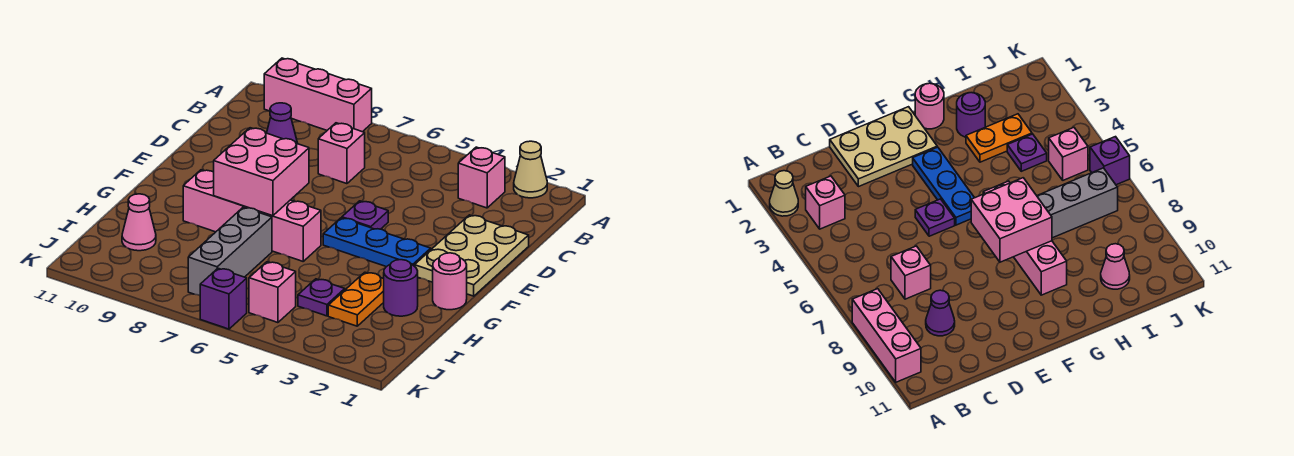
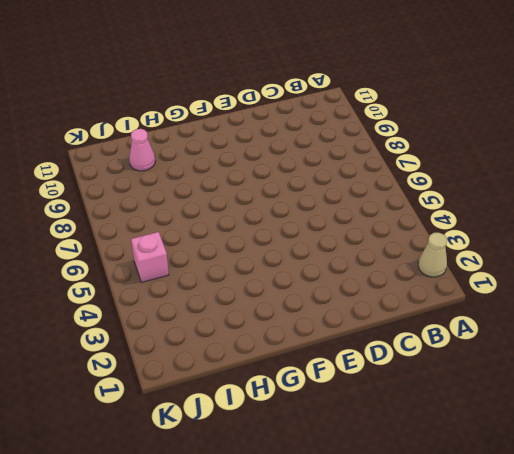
none -> pink brick A8:A10 level 1
none -> pink brick B3 level 1
none -> pink brick C7 level 1

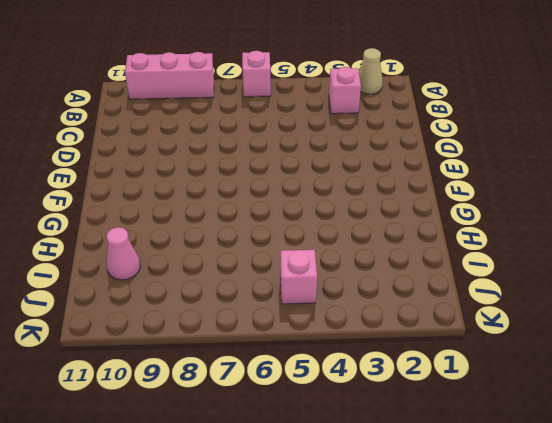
pink brick A6 level 1 -> pink brick C7 level 1
none -> purple cone C9 level 1
none -> tan plate D1:F2 level 1
none -> purple plate E5 level 1

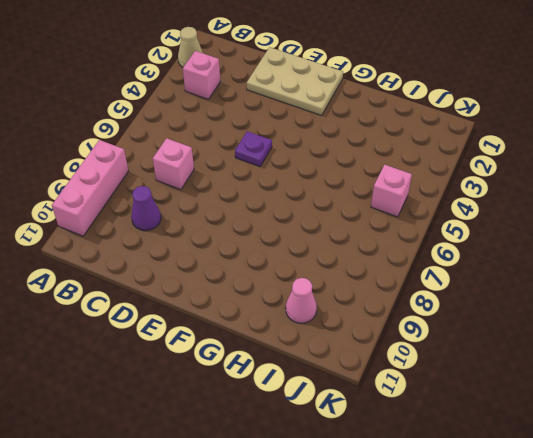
none -> blue plate F3:F5 level 1
none -> pink round brick G1 level 1
none -> pink brick G6:G9 level 1

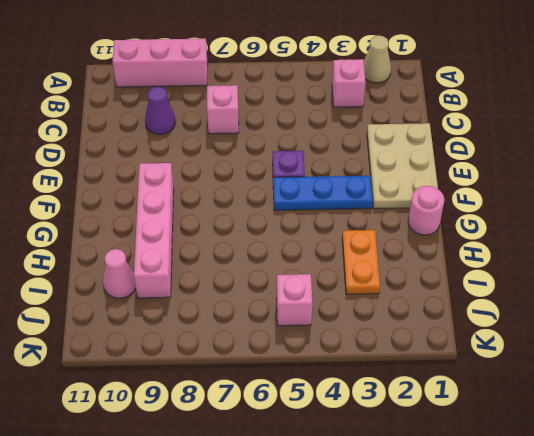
pink brick F9:I9 level 1 -> pink brick G6:G9 level 1
none -> purple round brick H2 level 1
none -> grey brick H7:J7 level 1
none -> purple plate I4 level 1

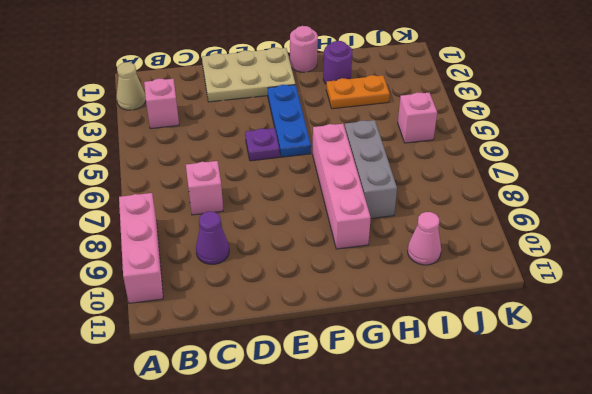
grey brick H6:H8 level 1 -> grey brick H7:J7 level 1
none -> purple plate I4 level 1
none -> purple brick K6 level 1
none -> pink brick F7:G8 level 2

